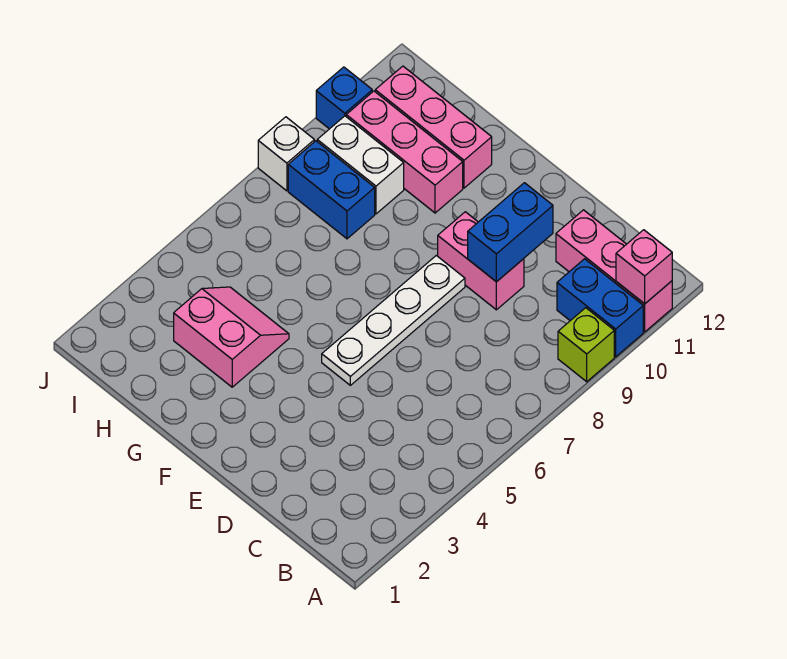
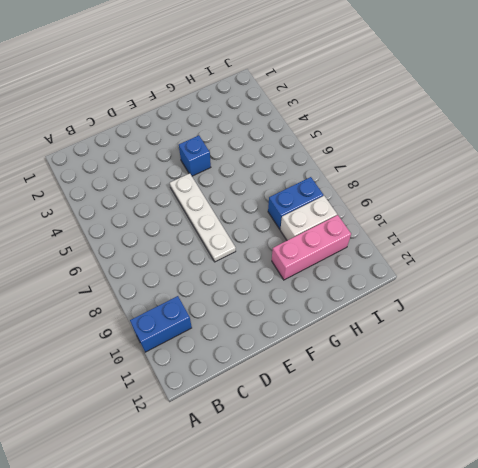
blue brick F4 level 1 -> blue brick J10 level 1
none -> lime brick A9 level 1
none -> pink brick A11:C11 level 1
none -> pink brick D9:E9 level 1

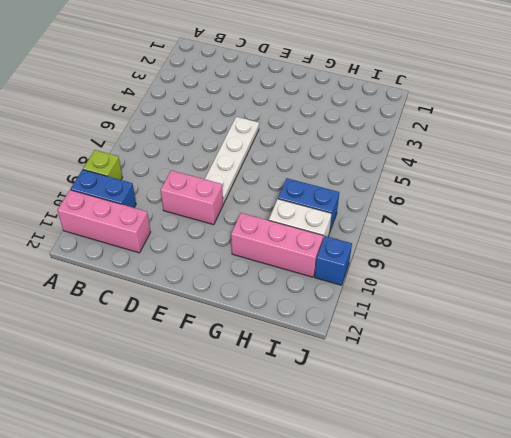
none -> pink slope G3:H4 level 1 top 3
none -> pink brick G11:I11 level 1
none -> white brick J8 level 1

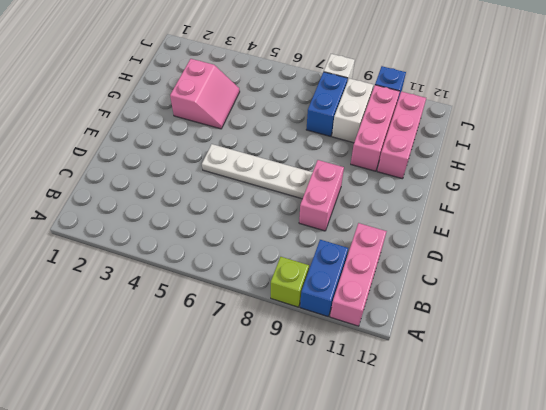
none -> pink brick A11 level 2
none -> blue brick D9:D10 level 2

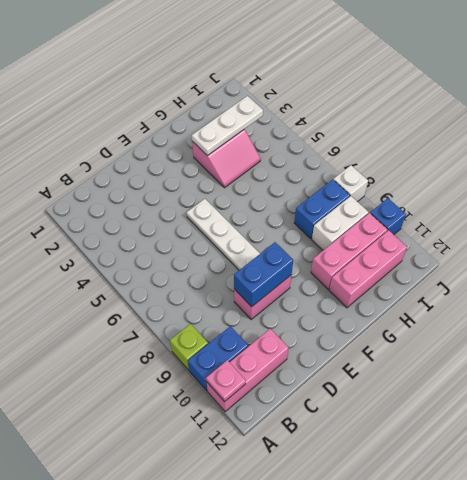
pink plate A11 level 2 -> pink brick A11 level 2
blue brick D9:E9 level 2 -> blue brick D9:D10 level 2
white plate G3:I3 level 2 -> none

